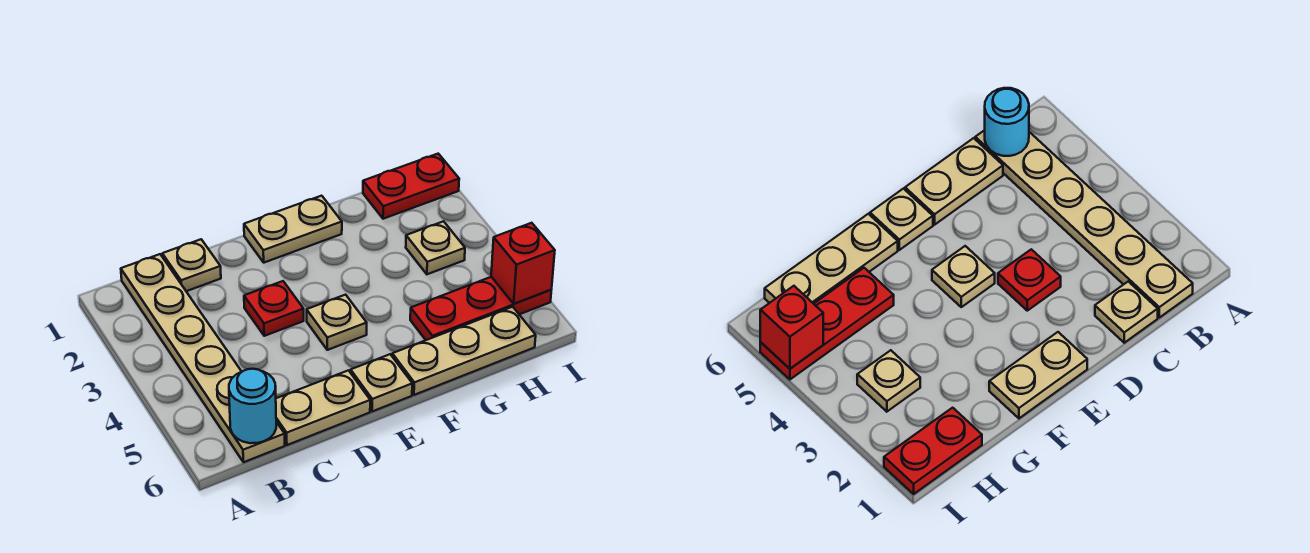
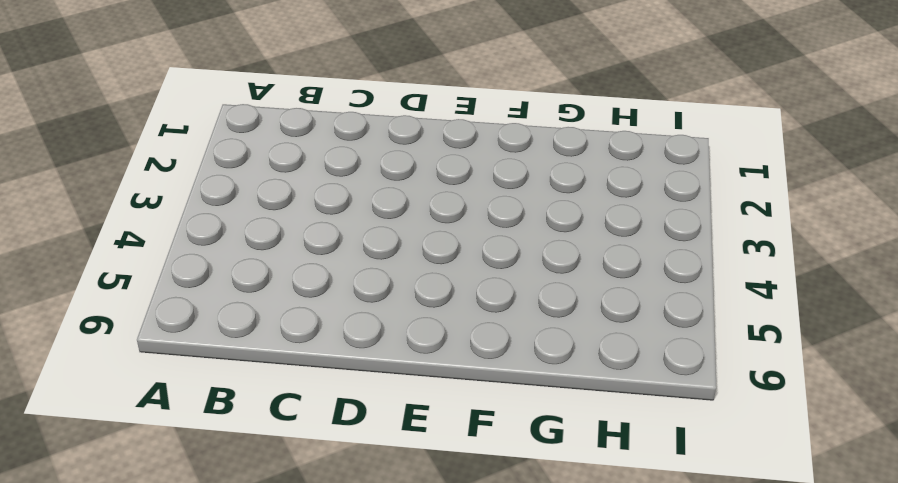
none -> tan plate B1:B6 level 1
none -> tan plate C1 level 1
none -> tan plate C6:D6 level 1

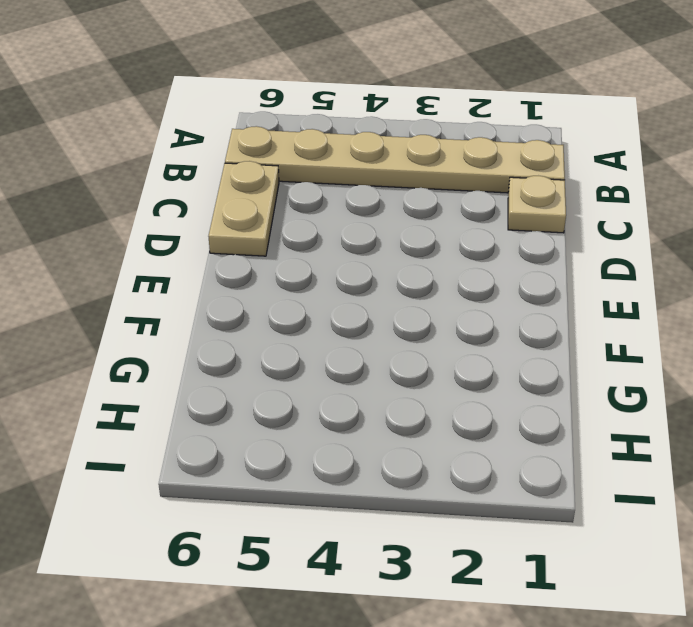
none -> red plate D3 level 1
none -> tan plate E1:F1 level 1
none -> tan plate E4 level 1

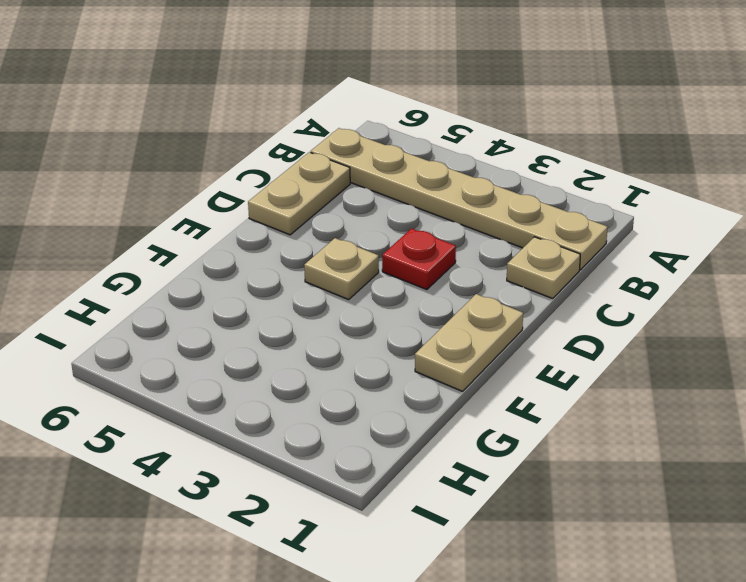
none -> tan plate E6 level 1
none -> tan plate F6:H6 level 1
none -> red plate G5:I5 level 1

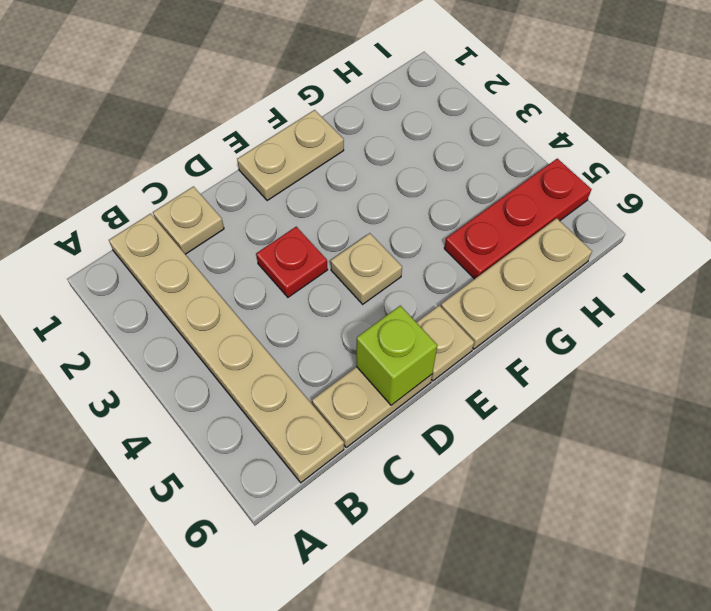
lime brick D6 level 2 -> none
none -> red plate H1:I1 level 1
none -> tan plate H3 level 1
none -> cyan round brick B6 level 2

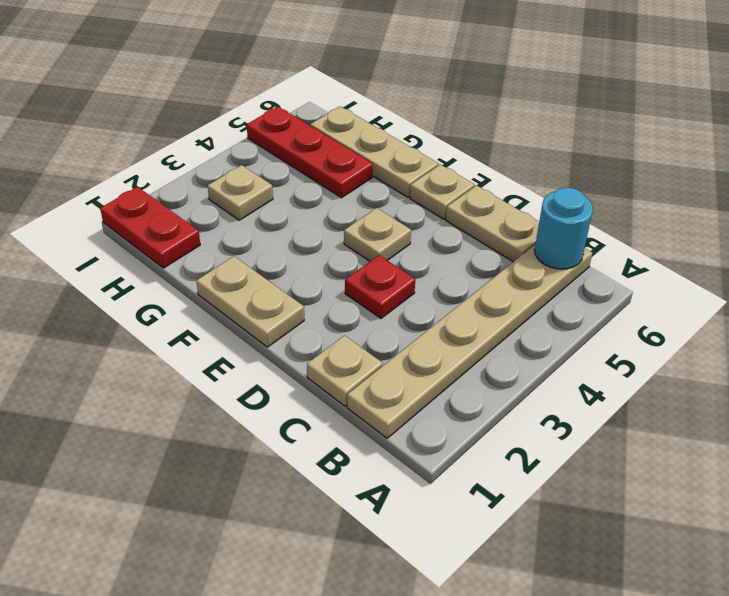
none -> red brick I5 level 2

